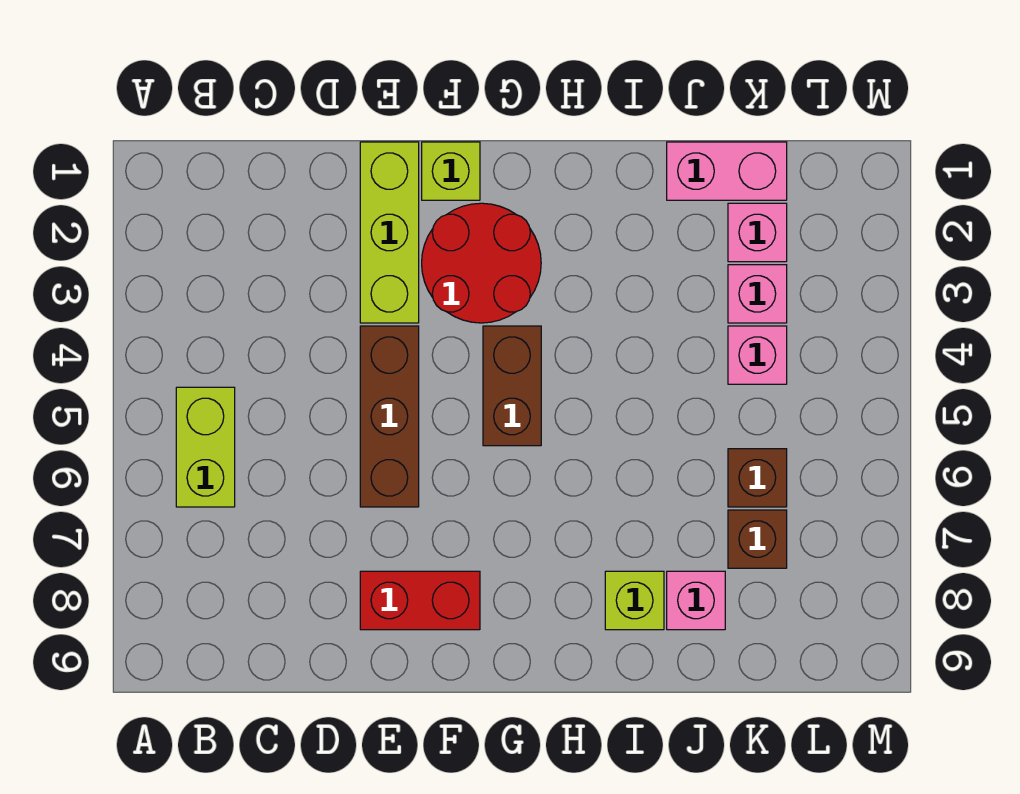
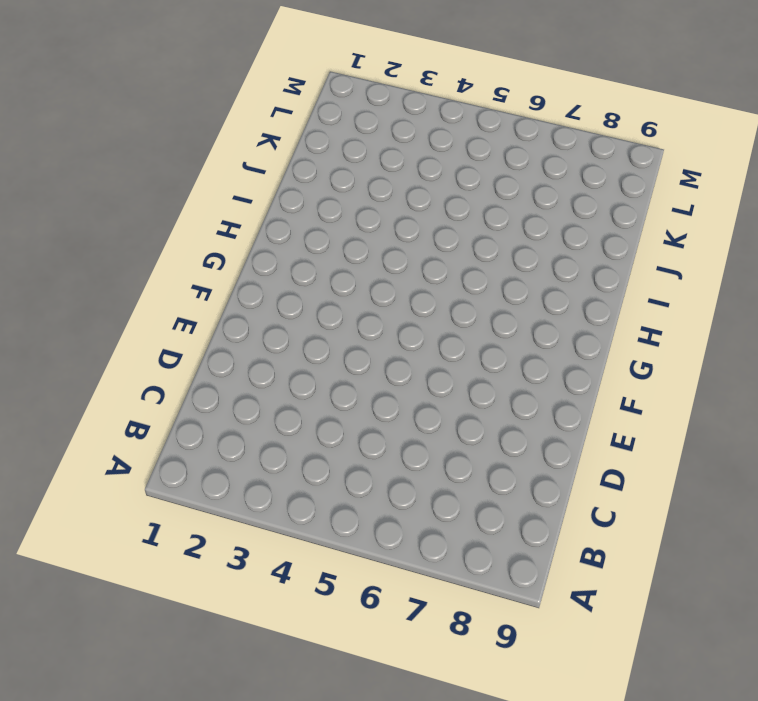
none -> lime brick B5:B6 level 1
none -> lime brick E1:E3 level 1
none -> brown brick E4:E6 level 1

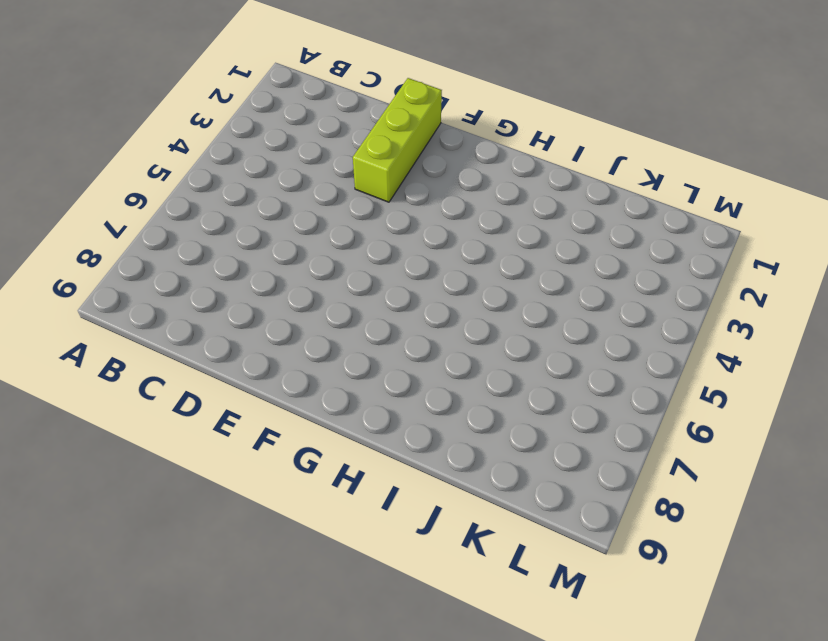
none -> lime brick B5:B6 level 1
none -> brown brick E4:E6 level 1
none -> red brick E8:F8 level 1

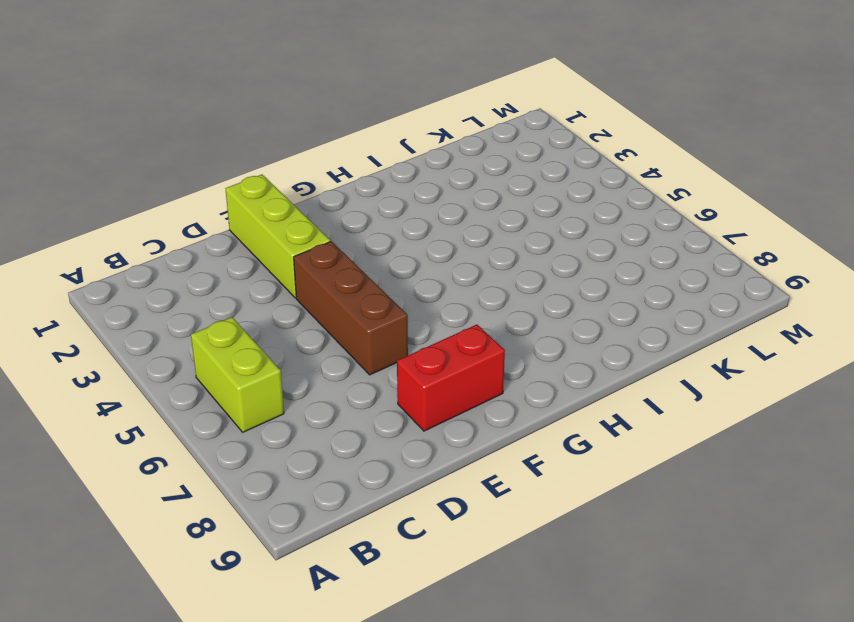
none -> lime brick F1 level 1
none -> red round brick F2:G3 level 1
none -> brown brick G4:G5 level 1

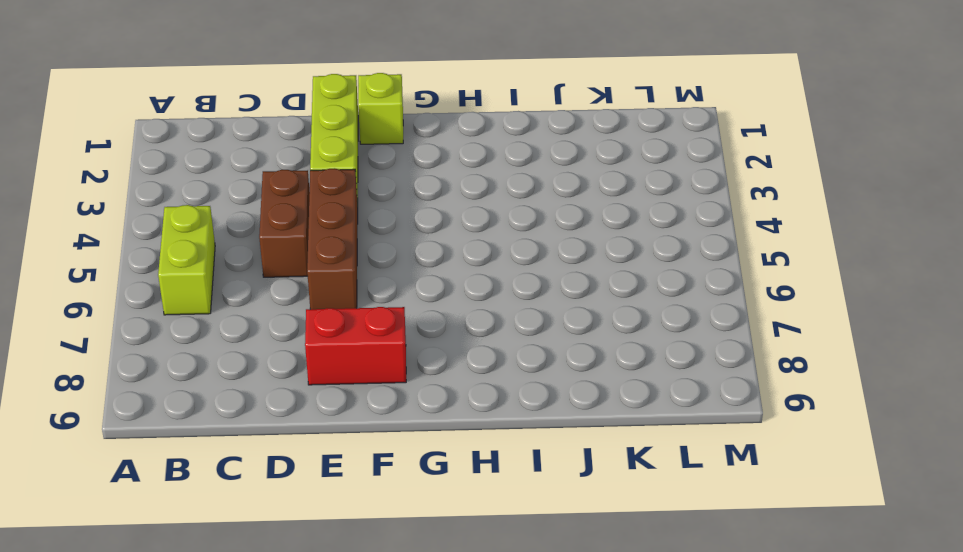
brown brick D4:D5 level 1 -> brown brick G4:G5 level 1
none -> red round brick F2:G3 level 1
none -> lime brick I8 level 1
none -> pink brick J1:K1 level 1

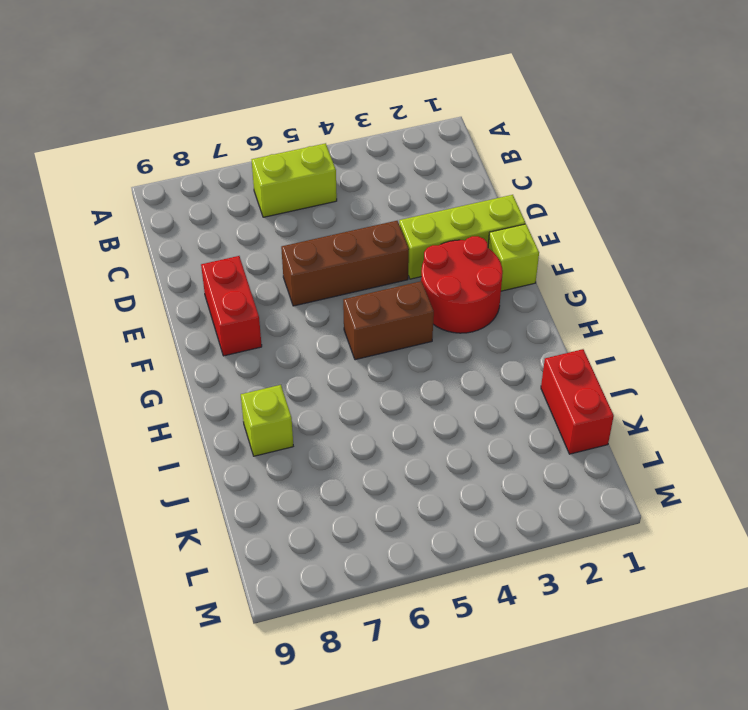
red brick J1:K1 level 1 -> pink brick J1:K1 level 1
none -> pink brick J8 level 1
none -> pink brick K2 level 1
none -> pink brick K3 level 1

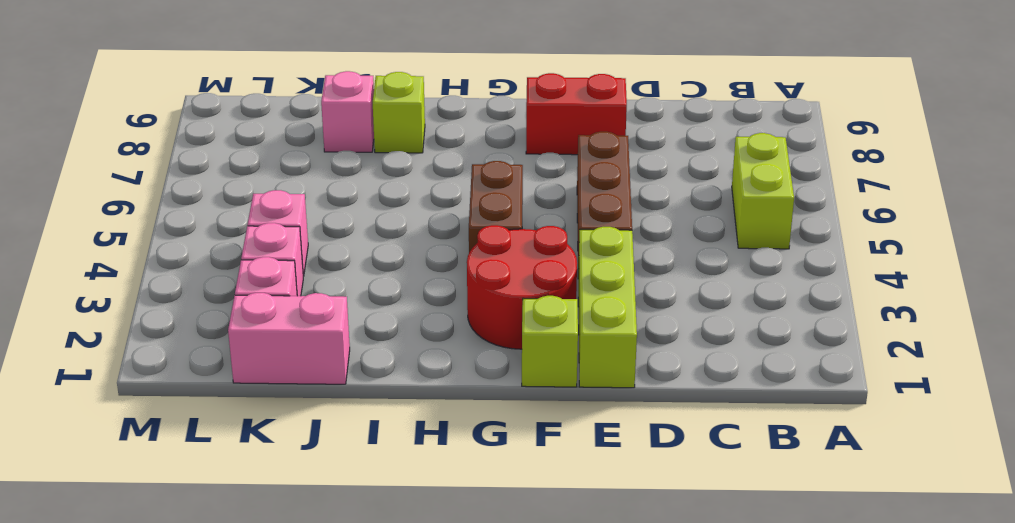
none -> brown brick K6 level 1
none -> brown brick K7 level 1

